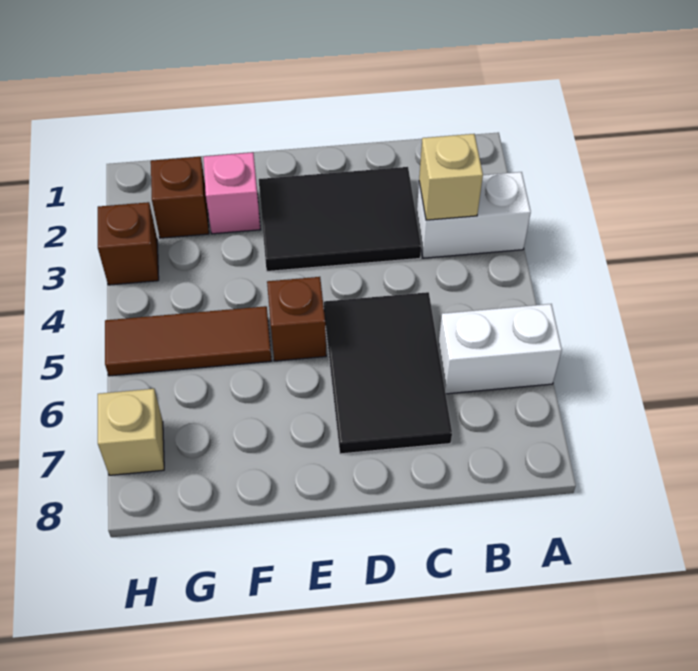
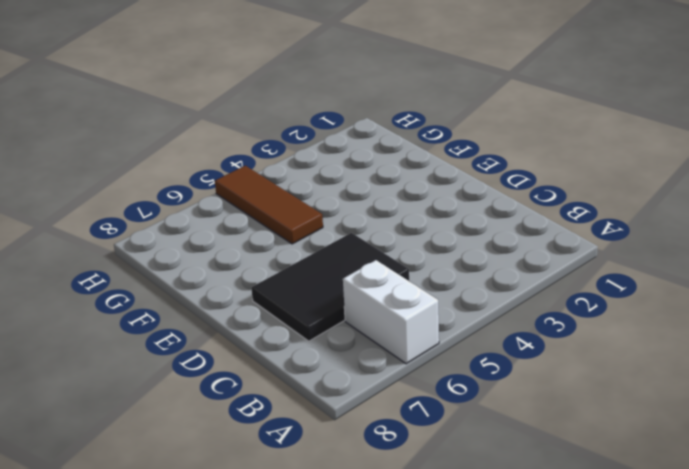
none -> white brick A3:B3 level 1
none -> black tile C2:E3 level 1

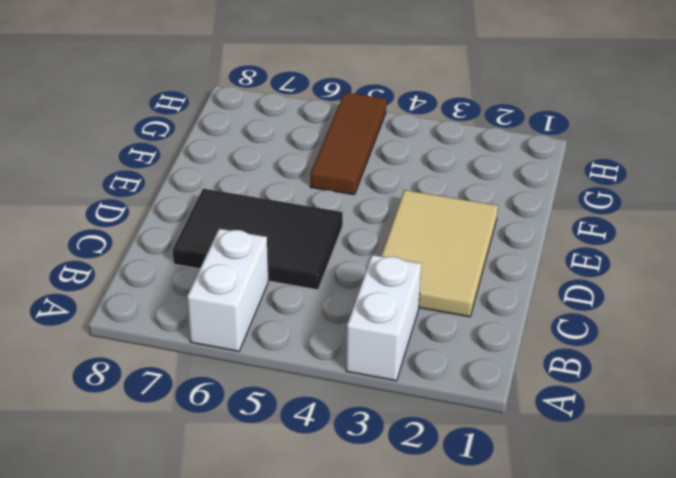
tan tile C2:E3 level 1 -> black tile C2:E3 level 1
none -> brown brick E5 level 1
none -> pink brick F2 level 1

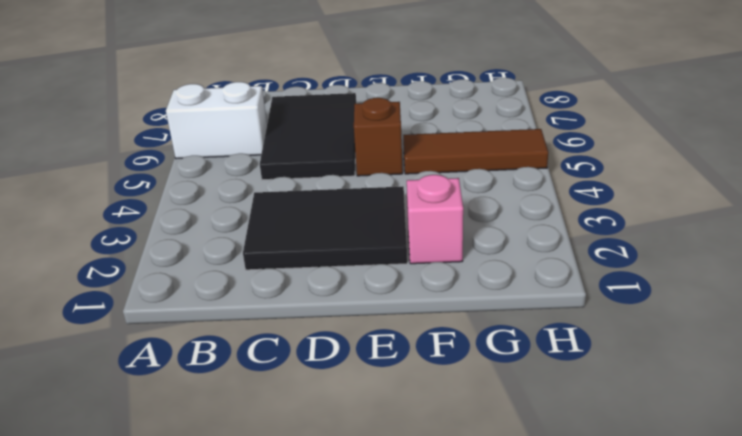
none -> white brick A3:B3 level 1
none -> brown brick G2 level 1

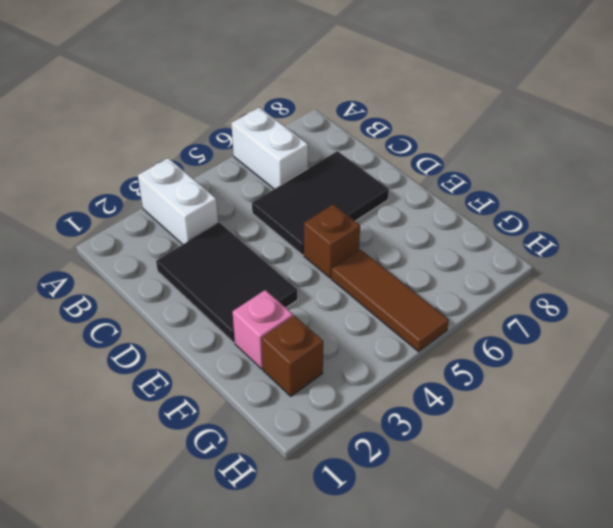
none -> brown brick H3 level 1
none -> tan brick H7 level 1

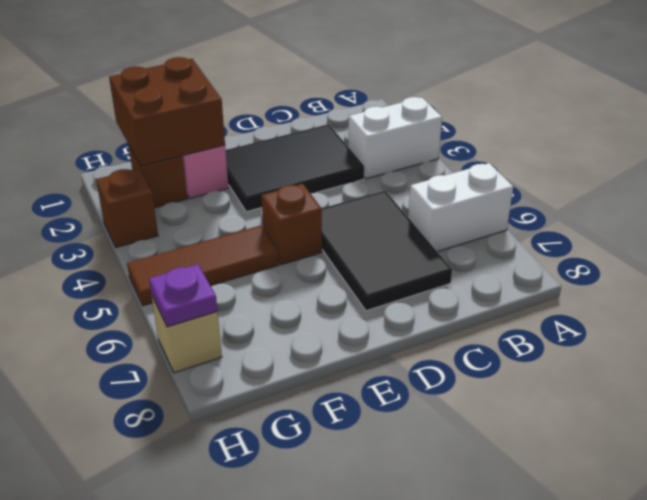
brown brick F1:G2 level 2 -> none
purple plate H7 level 2 -> none
none -> tan brick B3 level 2

